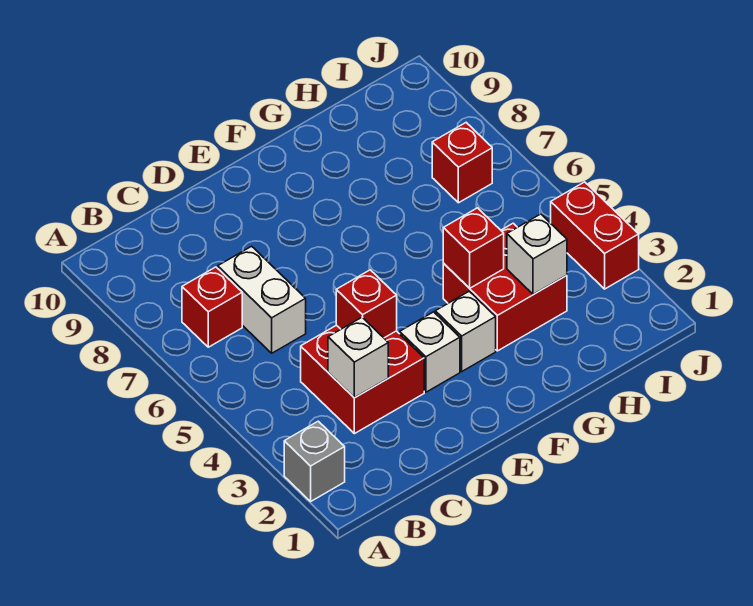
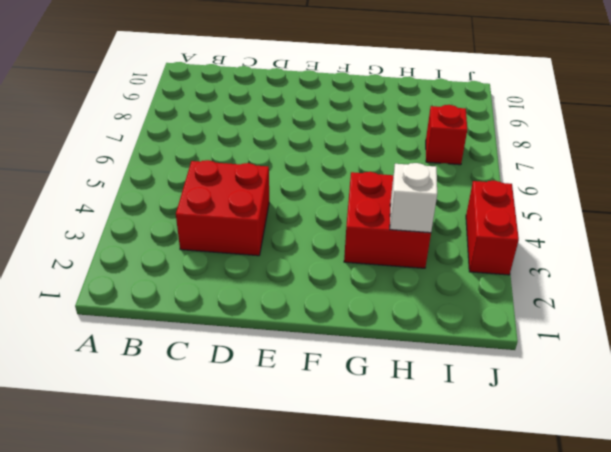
none -> grey brick A2 level 1
none -> red brick B7 level 1
none -> white brick C6:C7 level 1

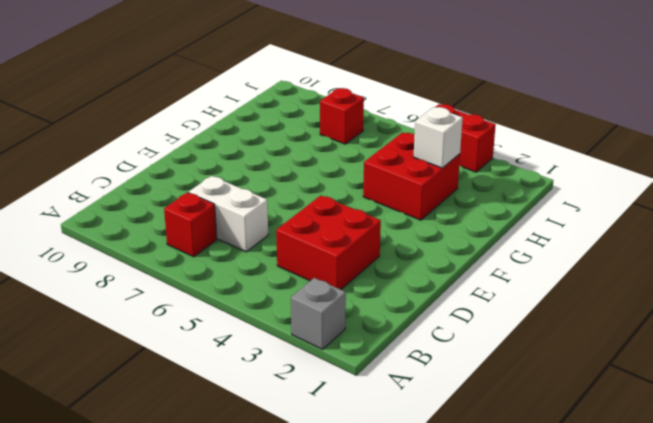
none -> white brick E3 level 1
none -> white brick F3 level 1
none -> white brick C3 level 2

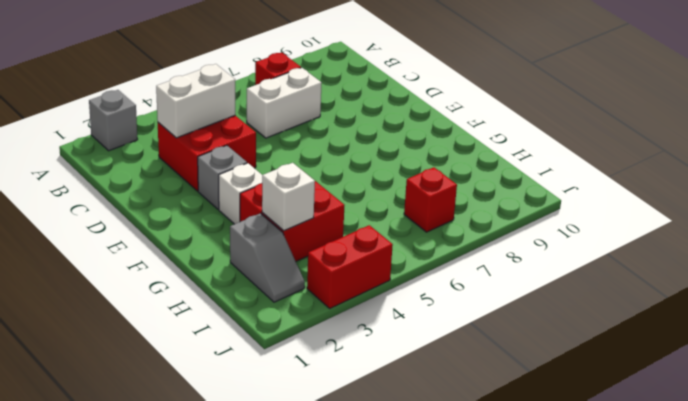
white brick C3:C4 level 2 -> white brick C3 level 2
grey brick E3 level 1 -> white brick E3 level 1
grey slope H2:I2 level 1 top H -> none
none -> red brick D4 level 2
none -> red brick G4 level 2

